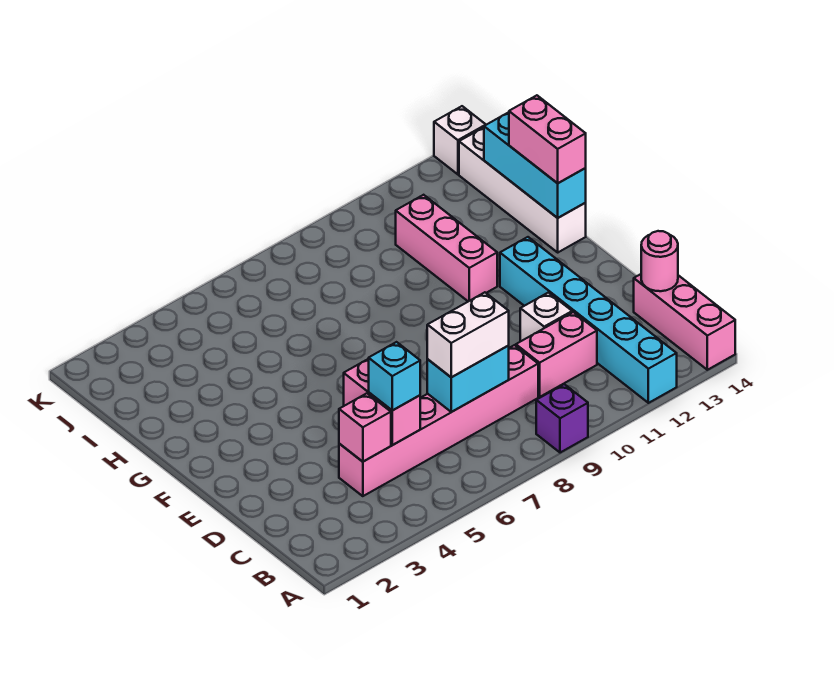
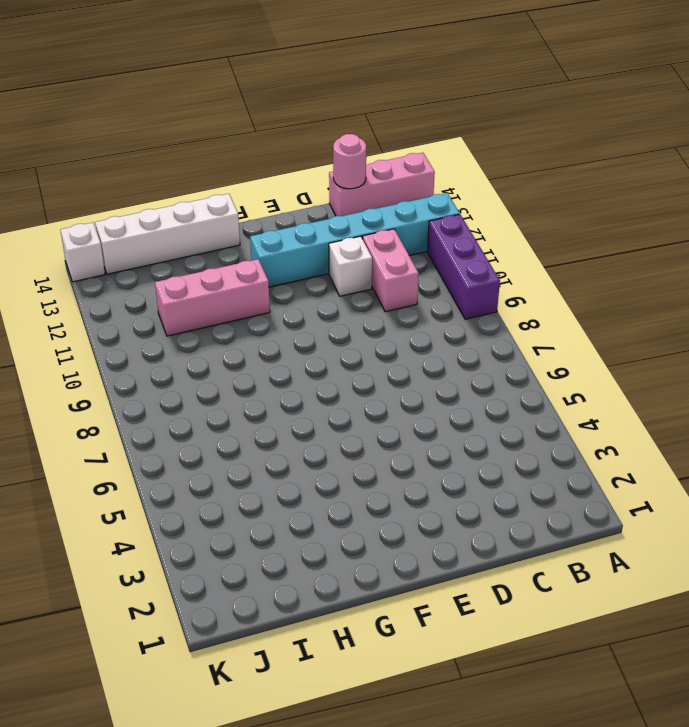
purple brick A9:A11 level 1 -> purple brick A9 level 1
none -> pink brick C4:C9 level 1
none -> pink brick C4 level 2
none -> pink brick C5:D5 level 2

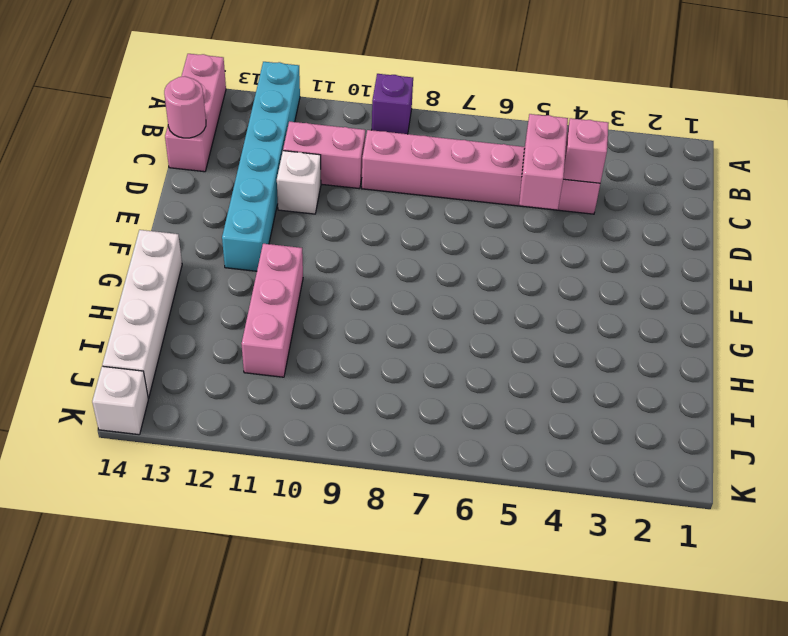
none -> cyan brick C7:C8 level 2
none -> cyan brick G14:I14 level 2
none -> cyan brick C5 level 3

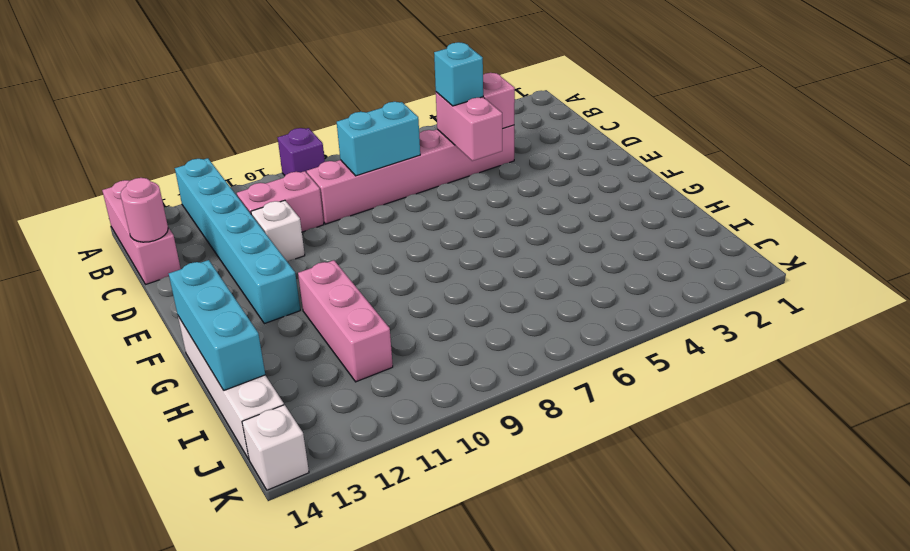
none -> white brick C7:C8 level 3
none -> pink brick G14:H14 level 3

